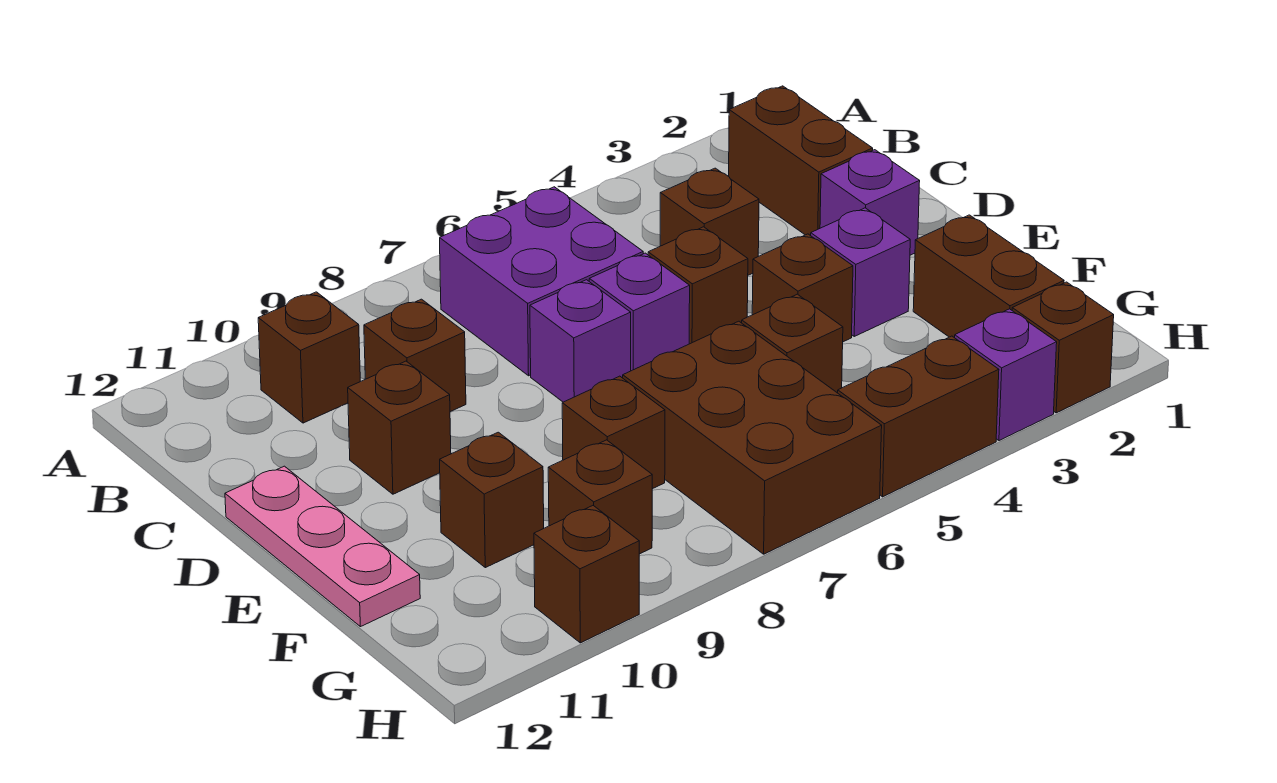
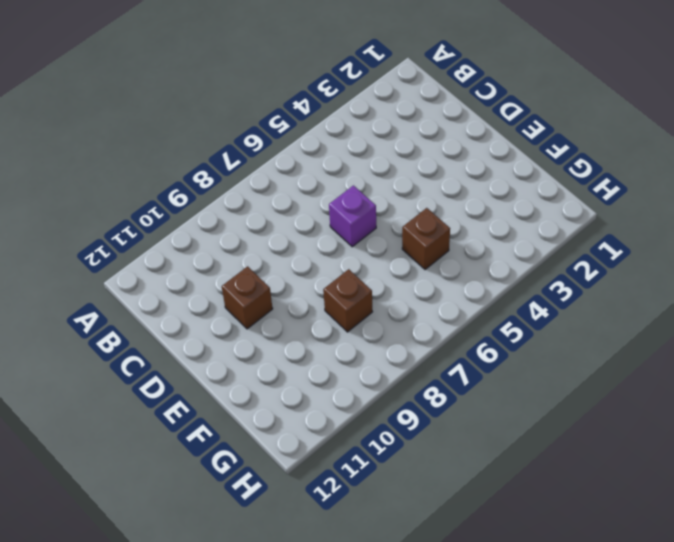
none -> brown brick B2:C2 level 1
none -> purple brick B6:C7 level 1
none -> brown brick B10 level 1

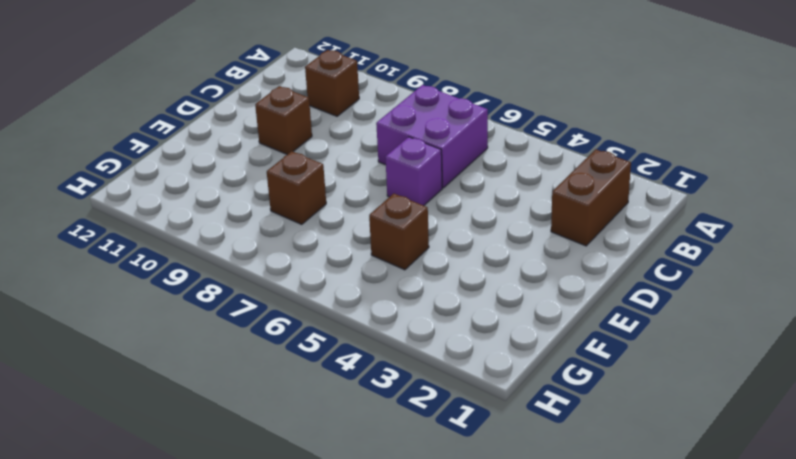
none -> brown brick C4 level 1
none -> brown brick C9 level 1
none -> purple brick D2 level 1

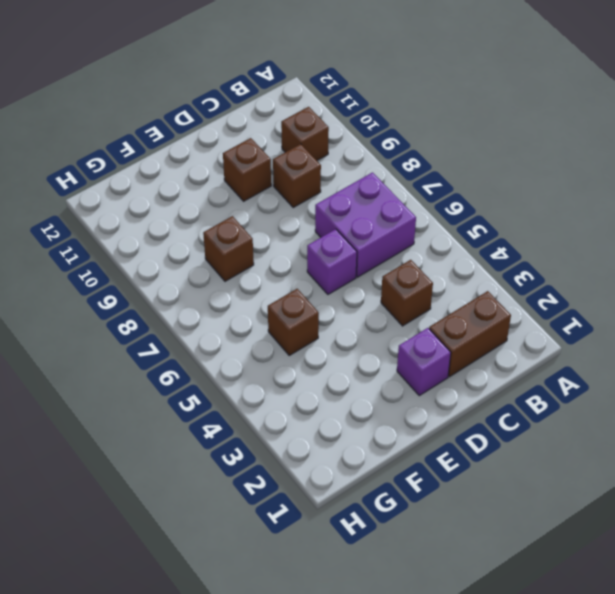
none -> brown brick D5 level 1
none -> purple brick D7 level 1
none -> pink plate D12:F12 level 1

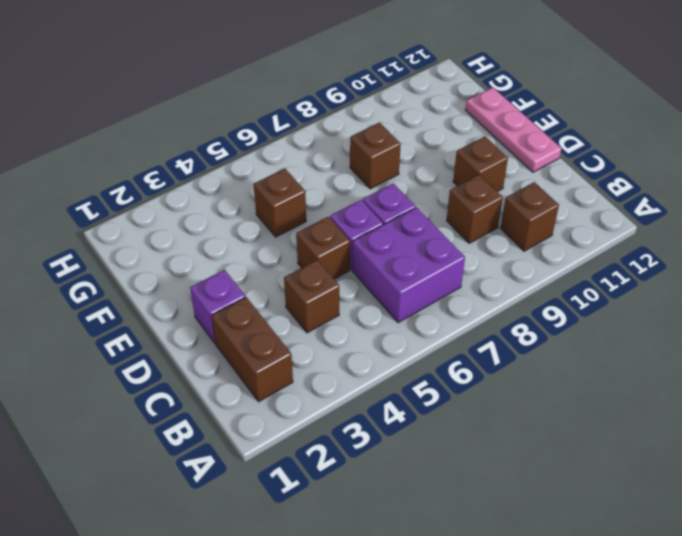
none -> purple brick E3 level 1
none -> brown brick E4 level 1
none -> brown brick F2:G2 level 1

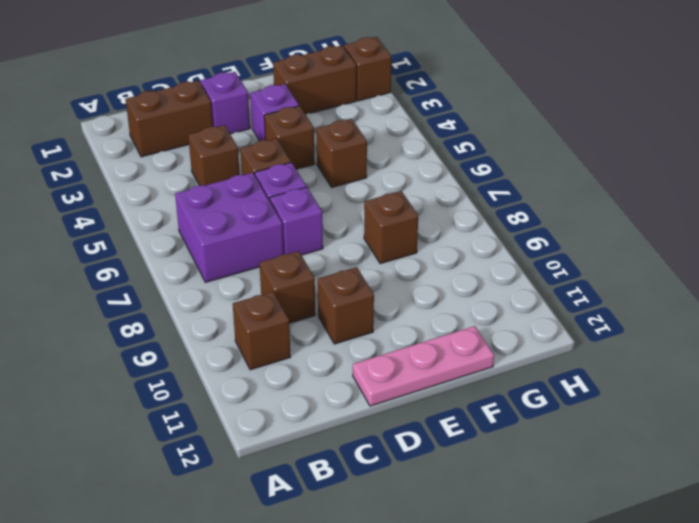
none -> brown brick F6:H7 level 1
none -> brown brick F10 level 1
none -> brown brick G9 level 1

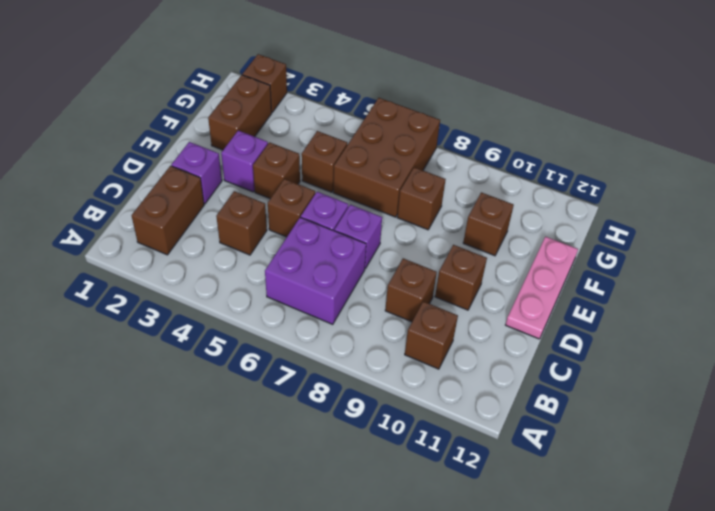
none -> brown brick G9 level 1
none -> purple brick H3 level 1
none -> brown brick H4:H5 level 1

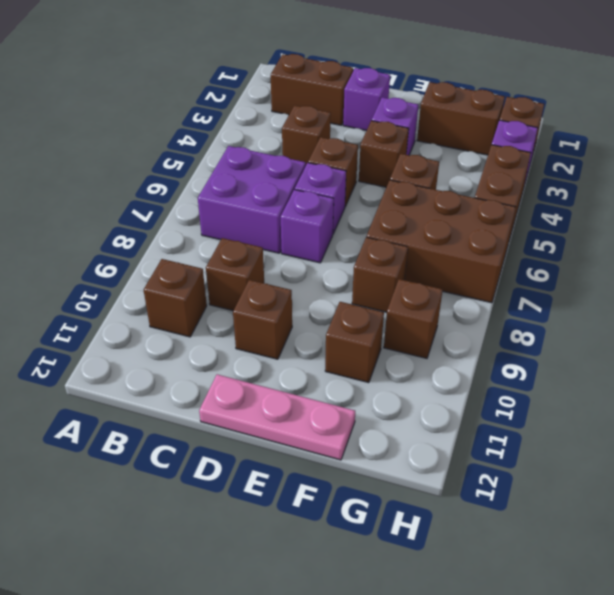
none -> brown brick H10 level 1

